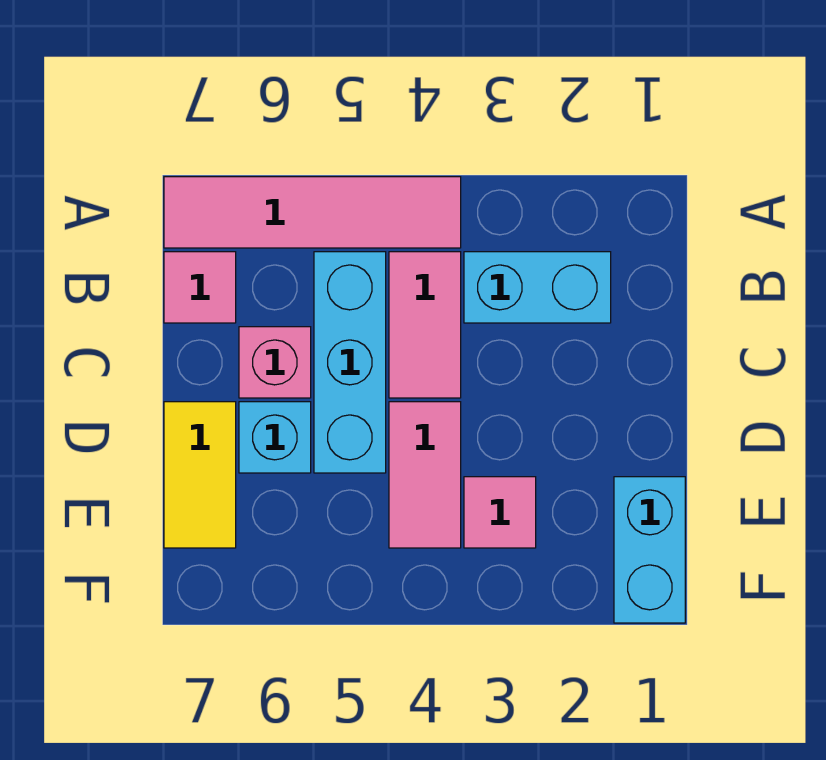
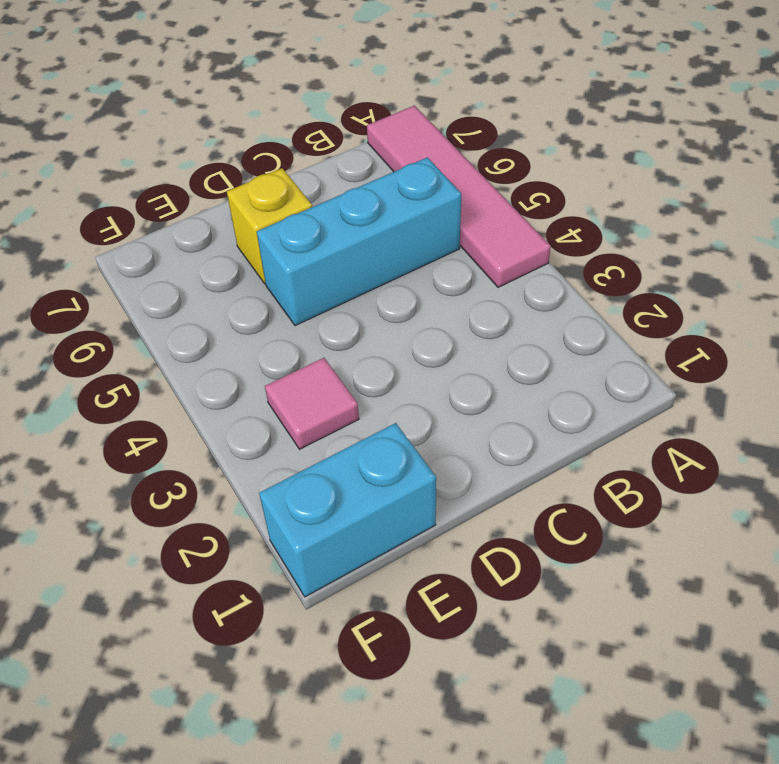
yellow brick D6 level 1 -> cyan brick D6 level 1
none -> cyan brick B2:B3 level 1
none -> pink tile B4:C4 level 1

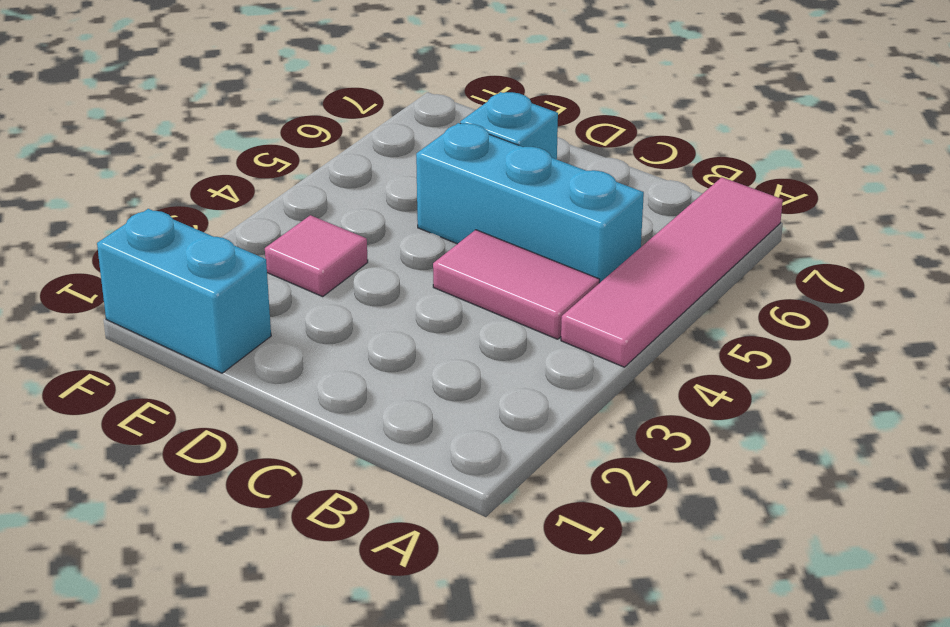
none -> cyan brick B2:B3 level 1
none -> pink tile B7 level 1

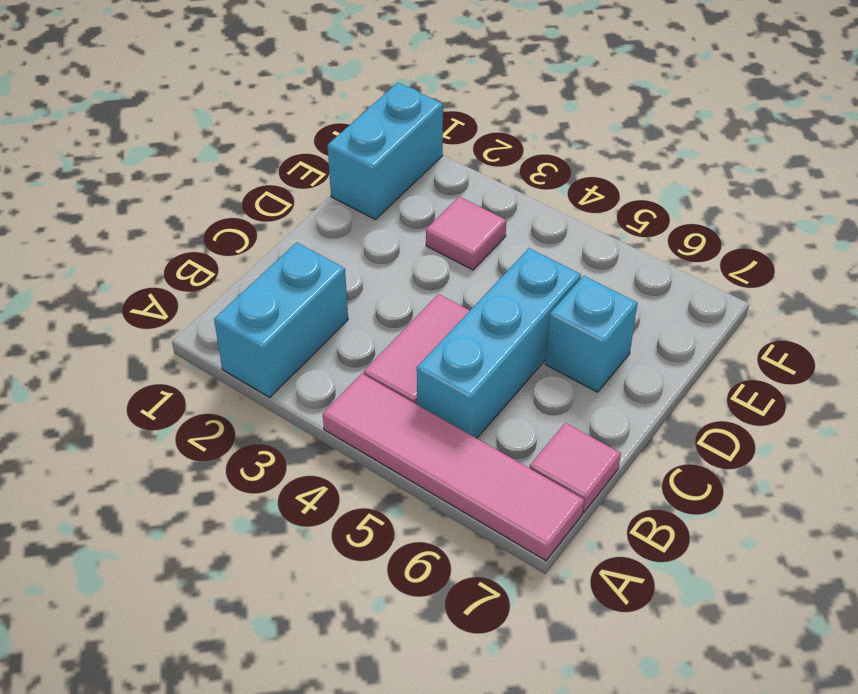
cyan brick A2:B2 level 1 -> cyan brick B2:B3 level 1
none -> pink brick C6 level 1
none -> pink tile D4:E4 level 1

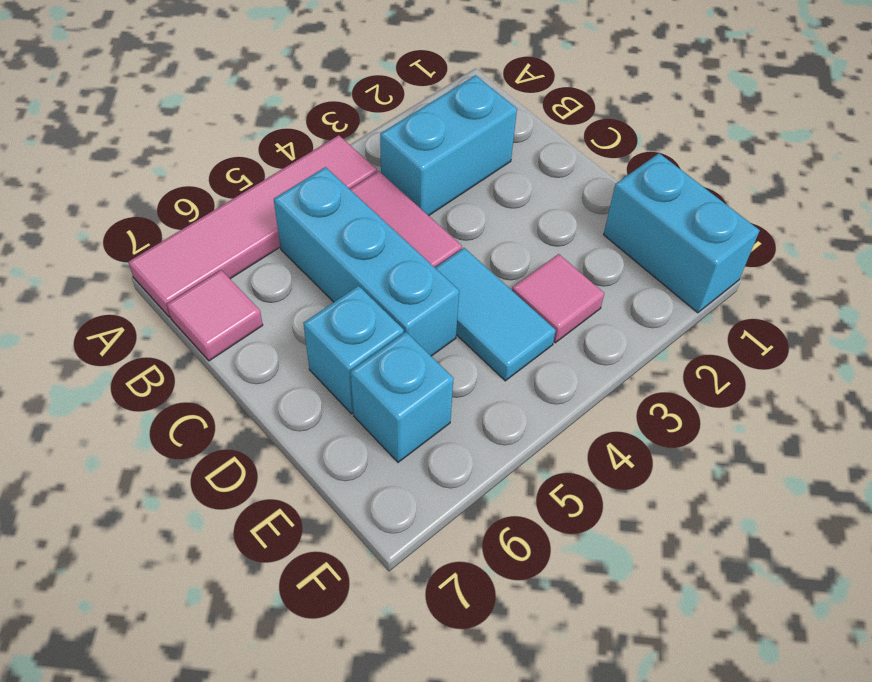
cyan tile D4:E4 level 1 -> pink tile D4:E4 level 1
cyan brick E6 level 1 -> none
none -> pink brick C6 level 1
none -> yellow tile D7:E7 level 1

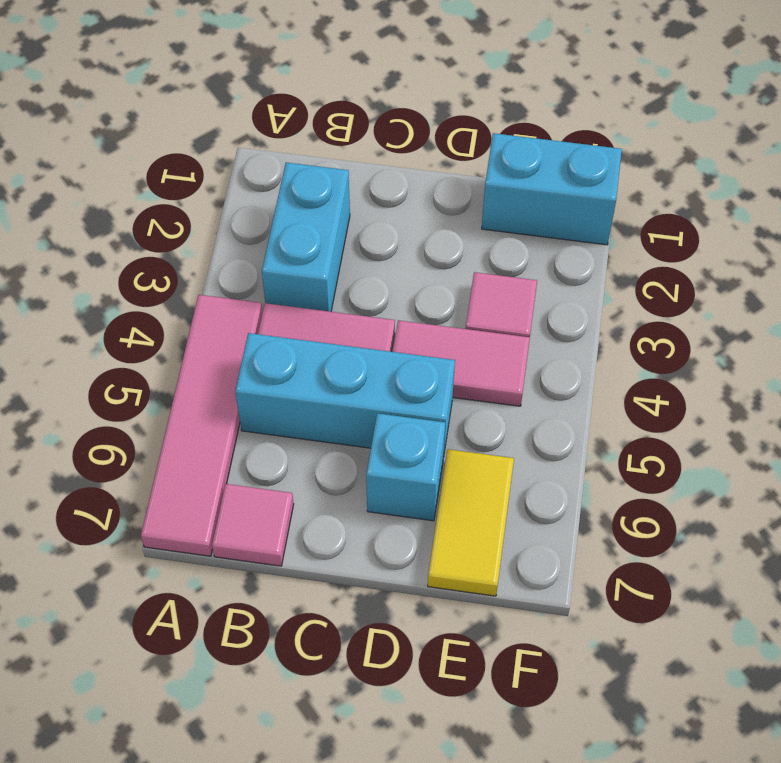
yellow tile E6:E7 level 1 -> yellow tile D7:E7 level 1
none -> pink brick C6 level 1

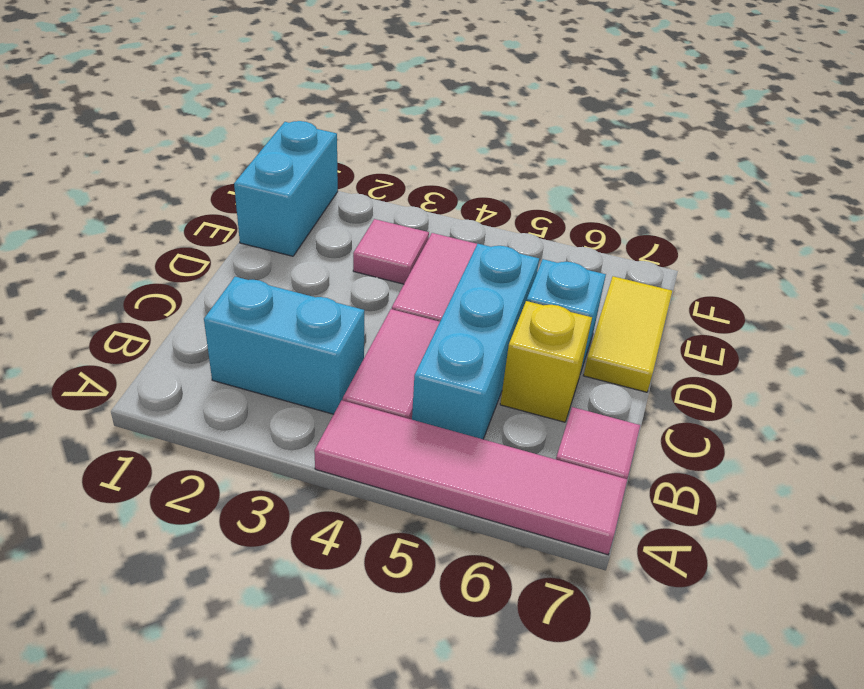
yellow brick C6 level 1 -> pink brick C6 level 1

